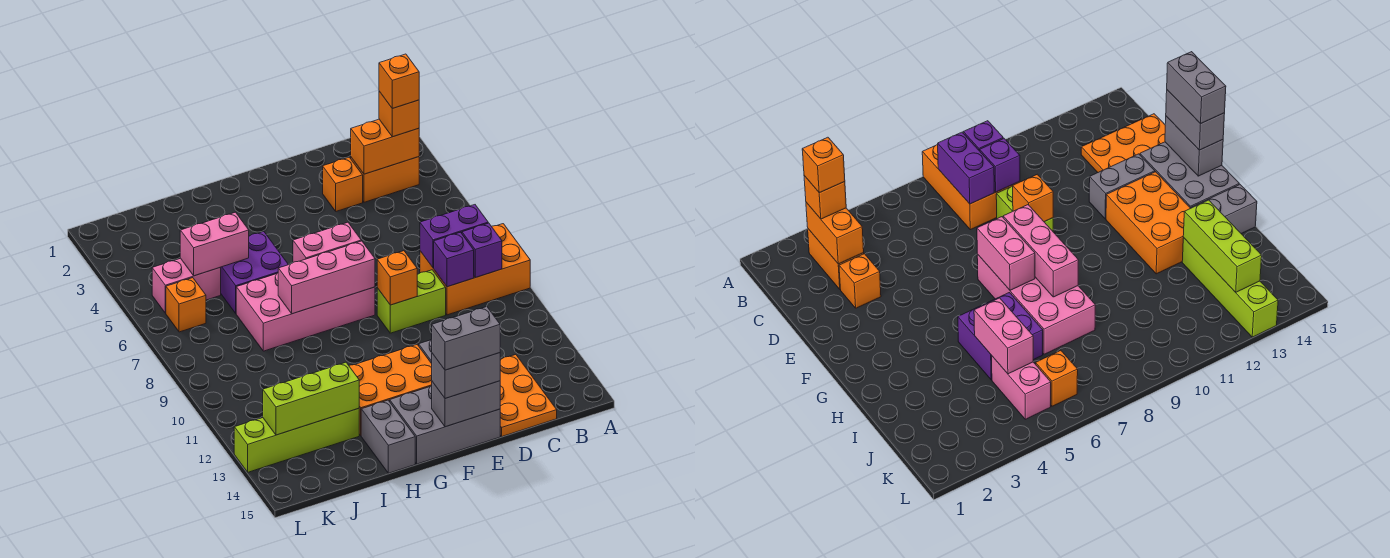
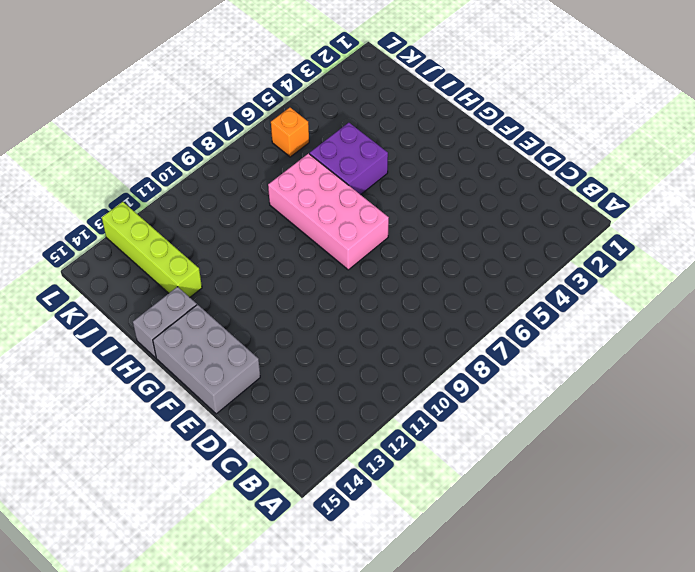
none -> orange brick A8:C9 level 1
none -> orange brick B3:C3 level 1
none -> orange plate C13:D15 level 1

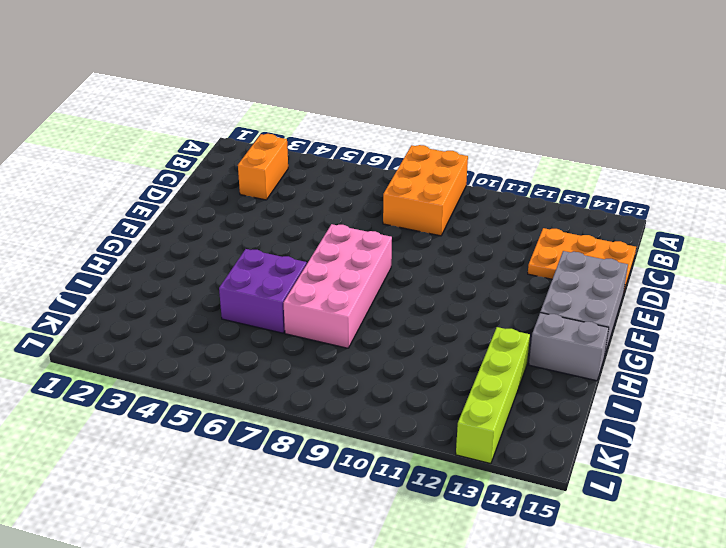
none -> orange brick D3 level 1
none -> lime brick D9:E9 level 1
none -> grey brick E12:E13 level 1

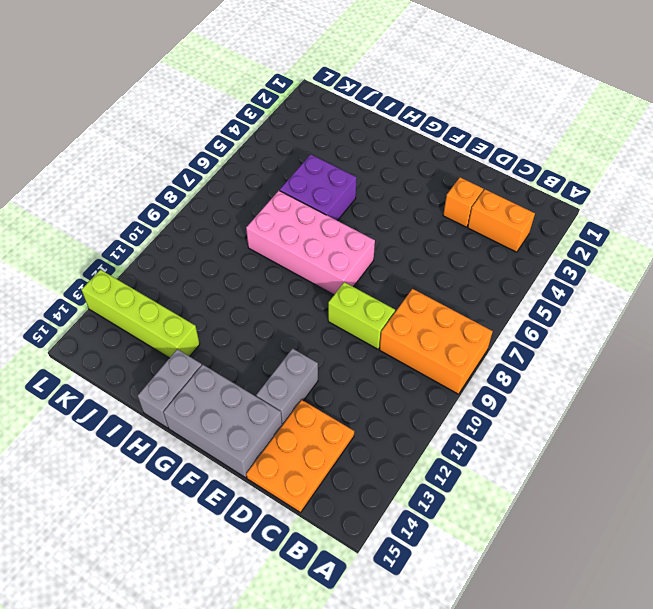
none -> orange brick F12:H13 level 1
none -> pink brick J5:K5 level 1
none -> orange brick K6 level 1

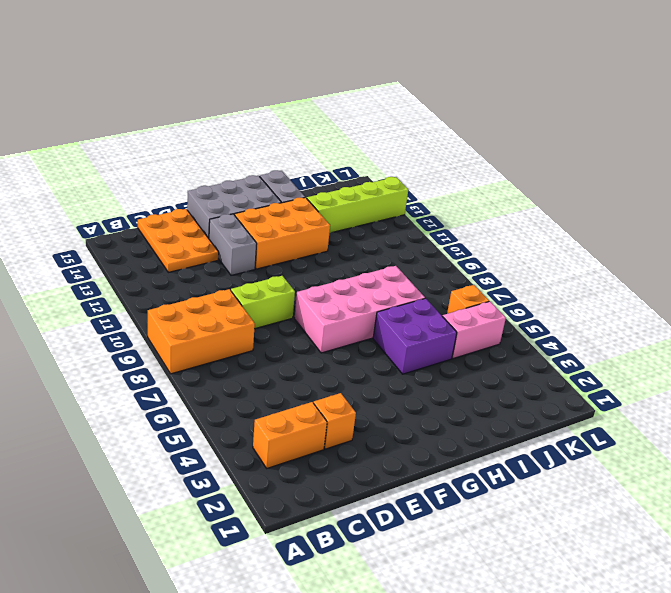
none -> orange brick B3:C3 level 2
none -> purple brick B8:C8 level 2
none -> purple brick B9 level 2

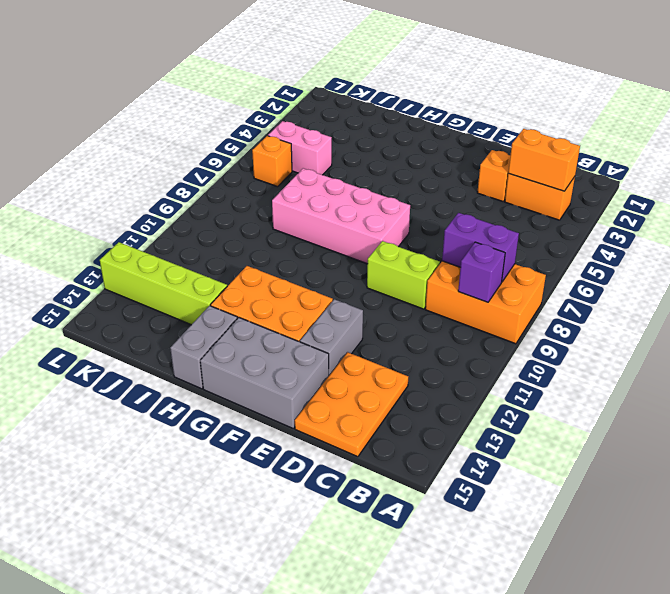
none -> purple brick H5:I6 level 1
none -> purple brick C9 level 2
none -> orange brick E9 level 2

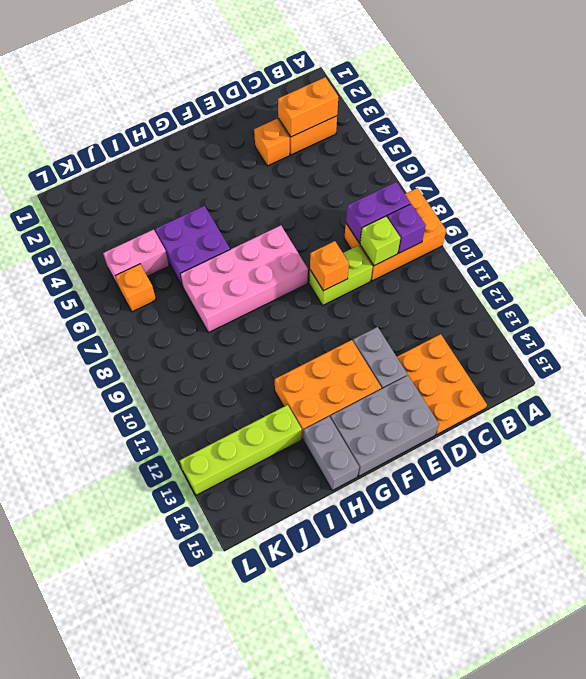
lime brick C9 level 2 -> purple brick C9 level 2
none -> grey brick E15:F15 level 2
none -> pink brick F7:G7 level 2
none -> pink brick F8:H8 level 2

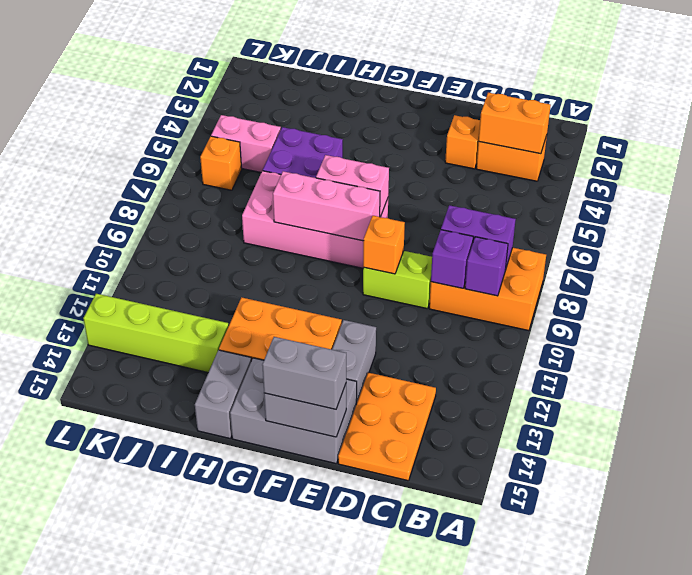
none -> pink brick I5:J5 level 2
none -> lime brick I13:K13 level 2
none -> orange brick B3 level 3

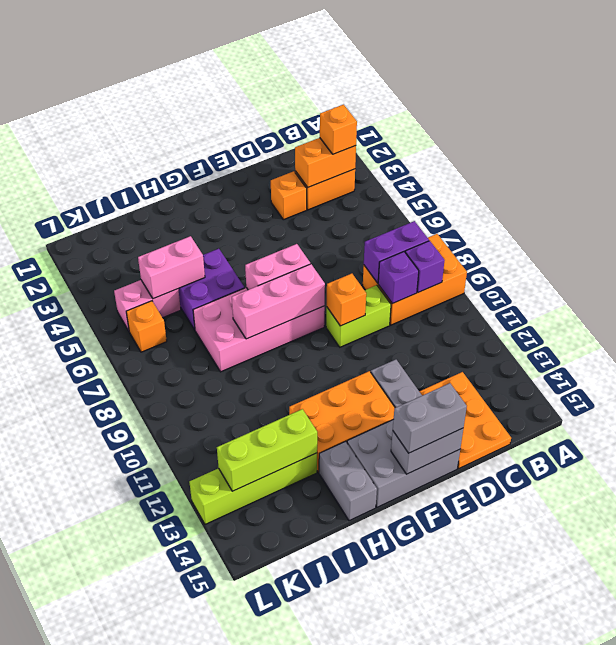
none -> orange brick B3 level 4
none -> grey brick E15:F15 level 4

